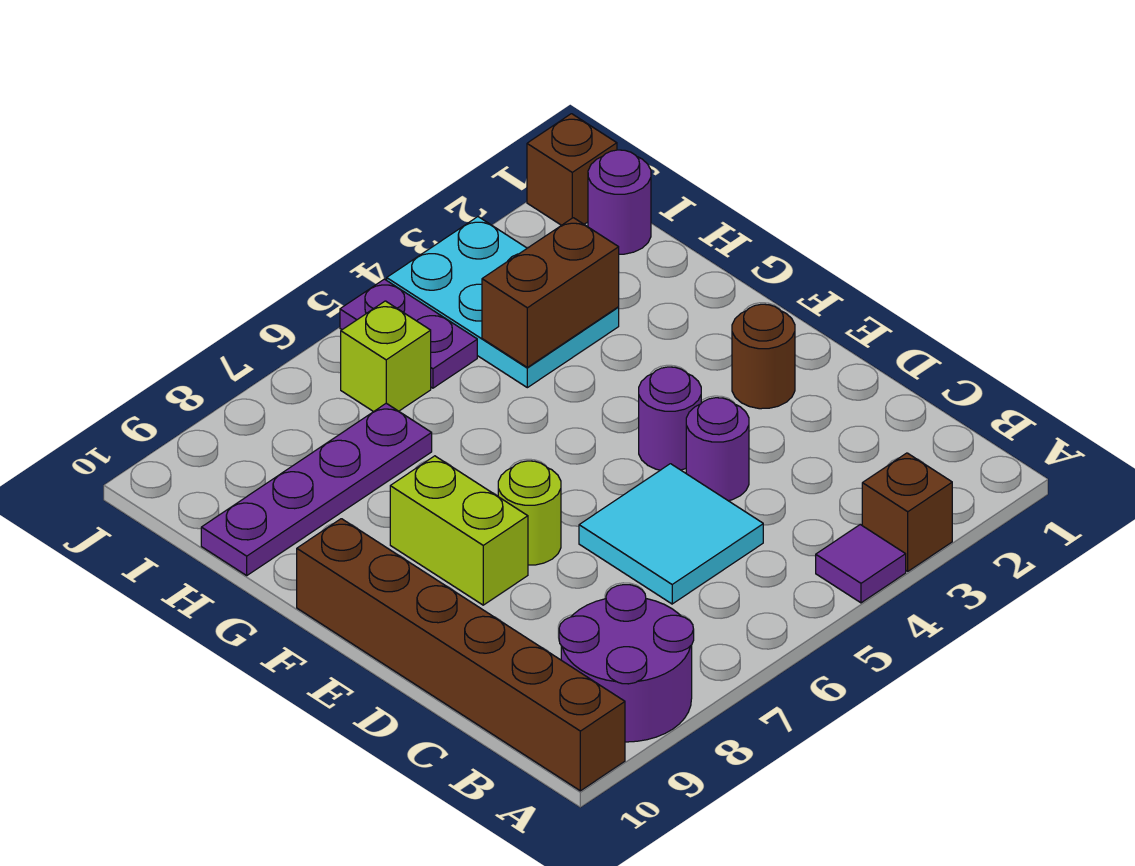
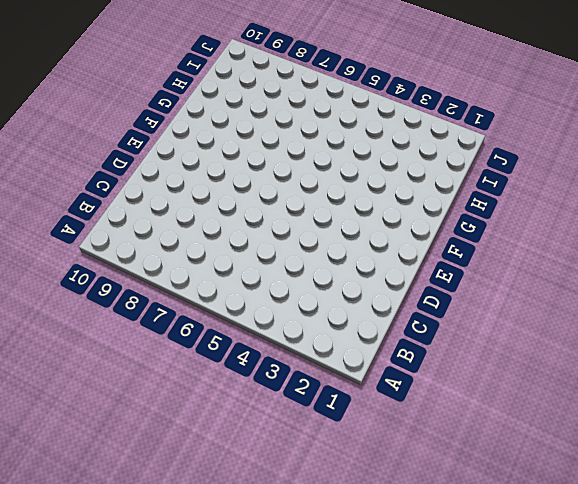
none -> brown brick A3 level 1
none -> purple tile A4 level 1
none -> purple round brick A8:B9 level 1

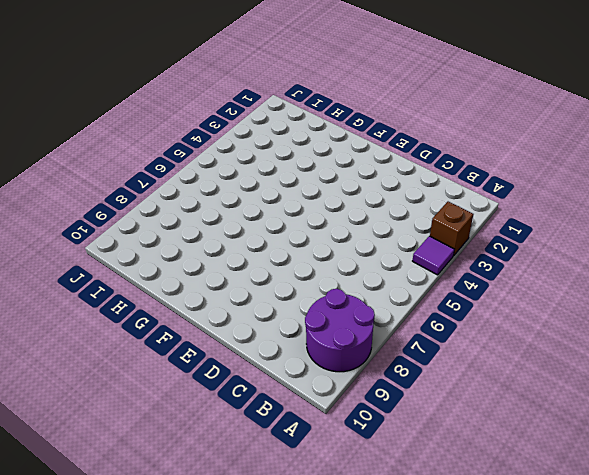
none -> brown brick A10:F10 level 1
none -> cyan tile C5:D6 level 1
none -> purple round brick D4 level 1

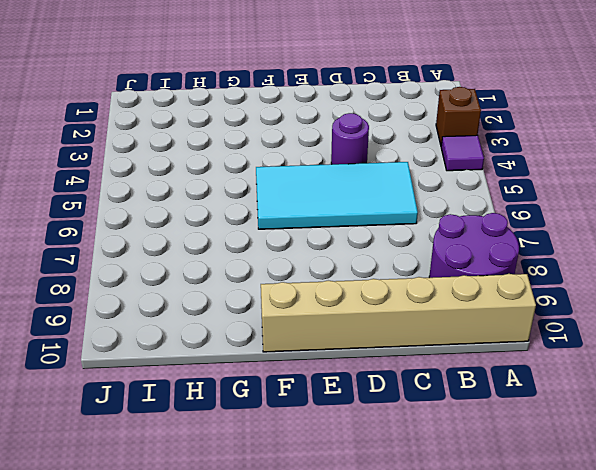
tan brick A10:F10 level 1 -> brown brick A10:F10 level 1
cyan tile C5:F6 level 1 -> cyan tile C5:D6 level 1
none -> brown round brick E2 level 1
none -> purple round brick E4 level 1
none -> lime round brick E7 level 1

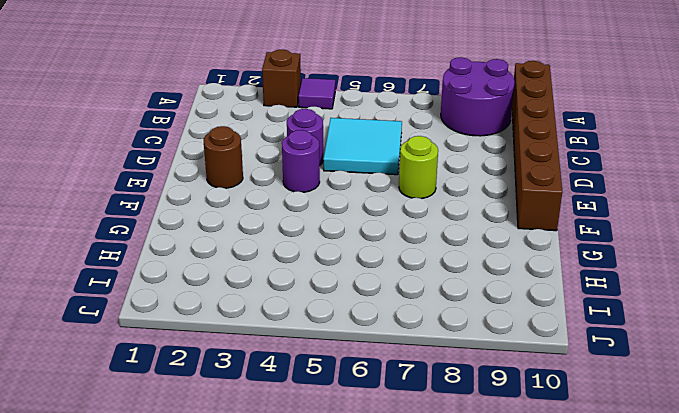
none -> lime brick E8:F8 level 1
none -> cyan plate H3:J4 level 1
none -> purple plate H7:H10 level 1

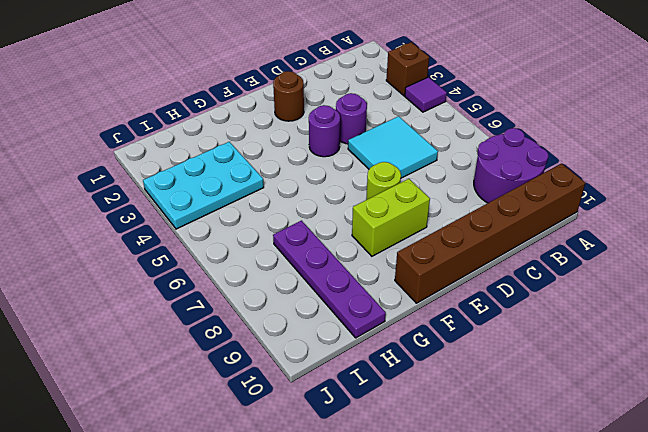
none -> purple round brick I1 level 1
none -> purple plate I5:J5 level 1
none -> lime brick I6 level 1

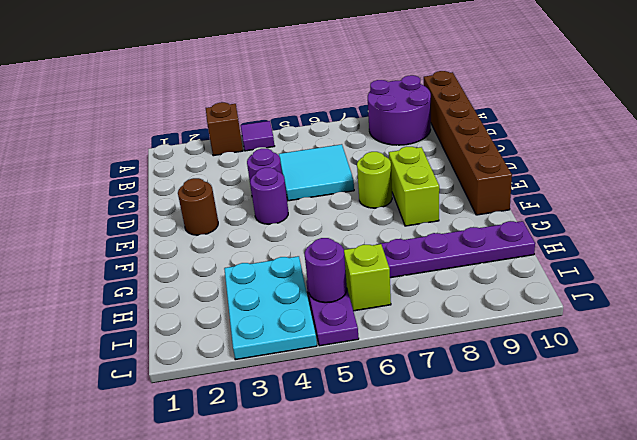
purple round brick I5 level 2 -> purple round brick I1 level 1
none -> brown brick J1 level 1
none -> brown brick H3:H4 level 2

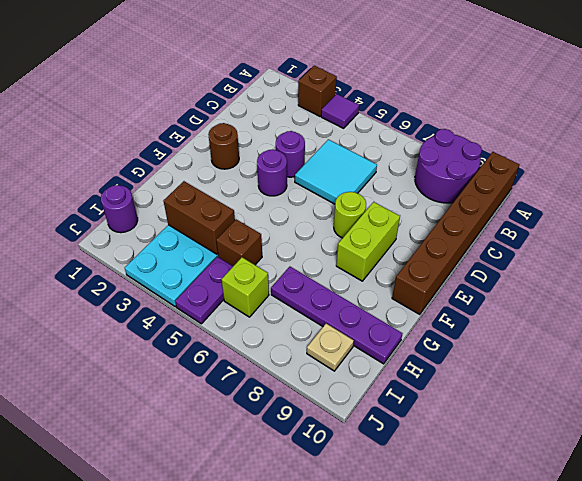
brown brick H5 level 1 -> brown brick J1 level 1
tan plate I9 level 1 -> none

